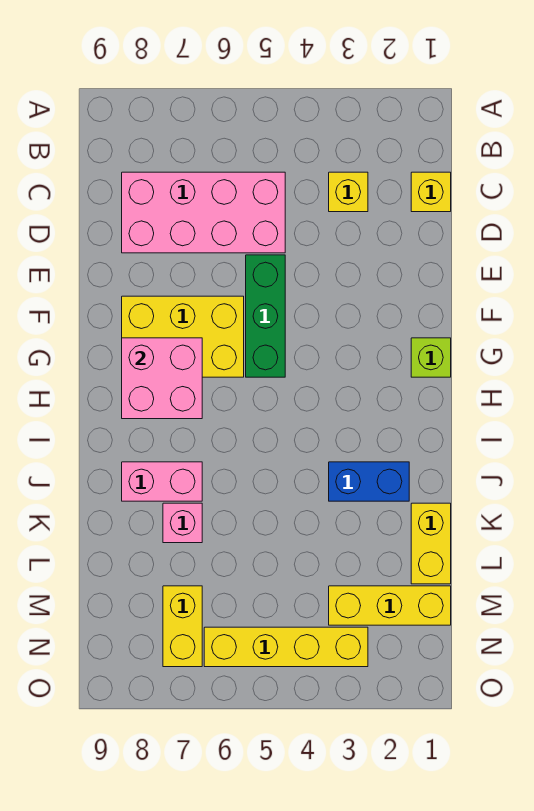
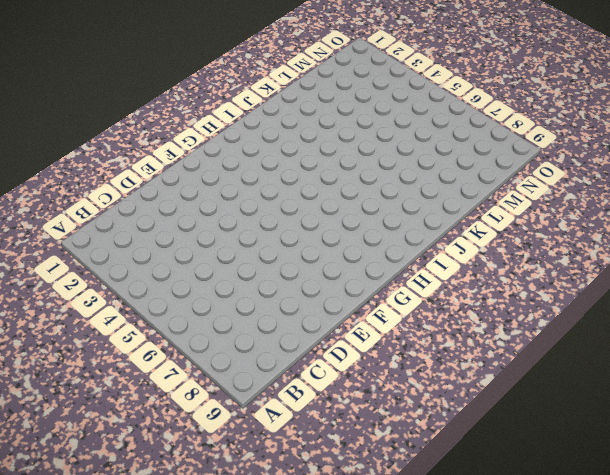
none -> yellow brick C1 level 1
none -> yellow brick C3 level 1
none -> pink brick C5:D8 level 1

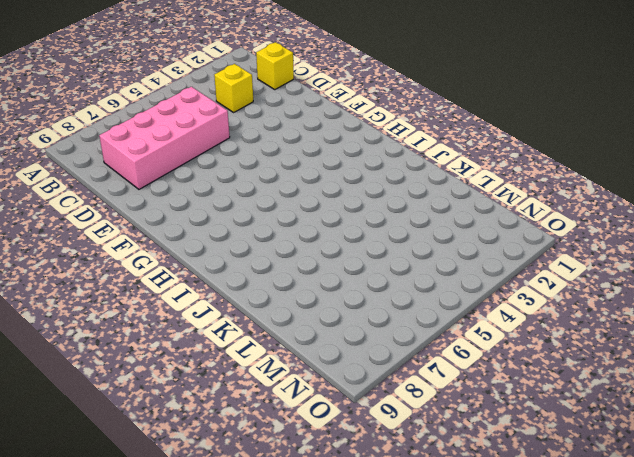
none -> green brick E5:G5 level 1
none -> yellow brick F6:G8 level 1
none -> lime brick G1 level 1

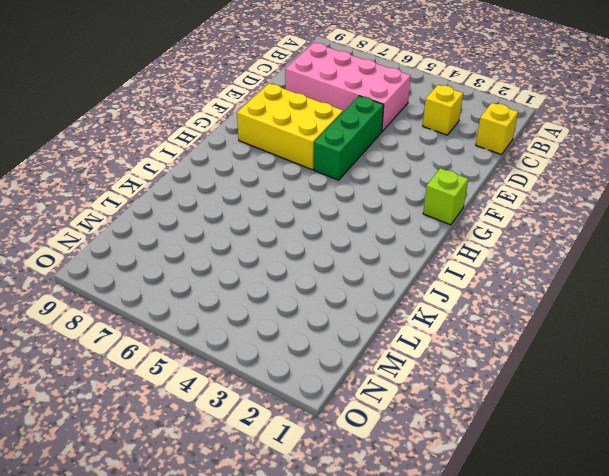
none -> blue brick J2:J3 level 1
none -> pink brick J7:J8 level 1
none -> yellow brick K1:L1 level 1

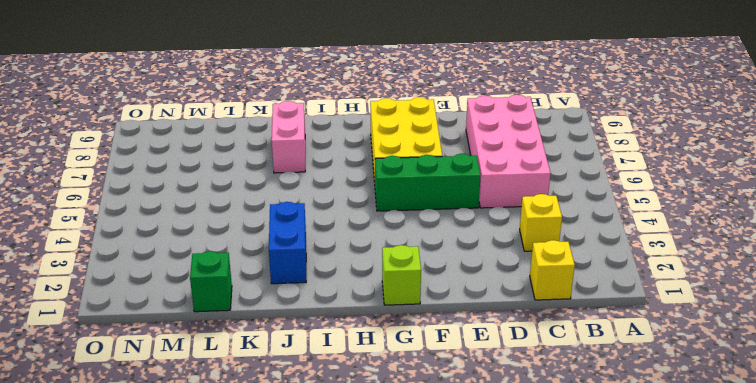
green brick L1 level 1 -> yellow brick K1:L1 level 1
none -> pink brick K7 level 1
none -> yellow brick M1:M3 level 1
none -> yellow brick M7:N7 level 1

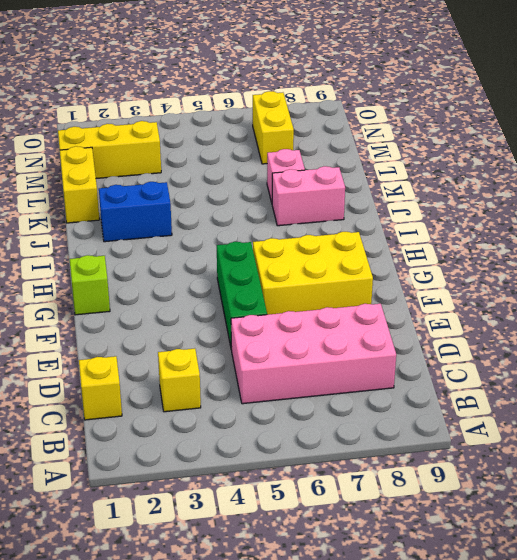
none -> yellow brick N3:N6 level 1
none -> pink brick G7:H8 level 2

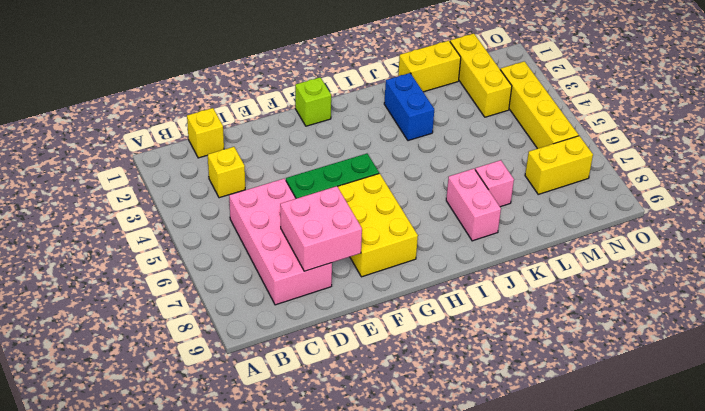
pink brick D7:E8 level 2 -> pink brick G7:H8 level 2

